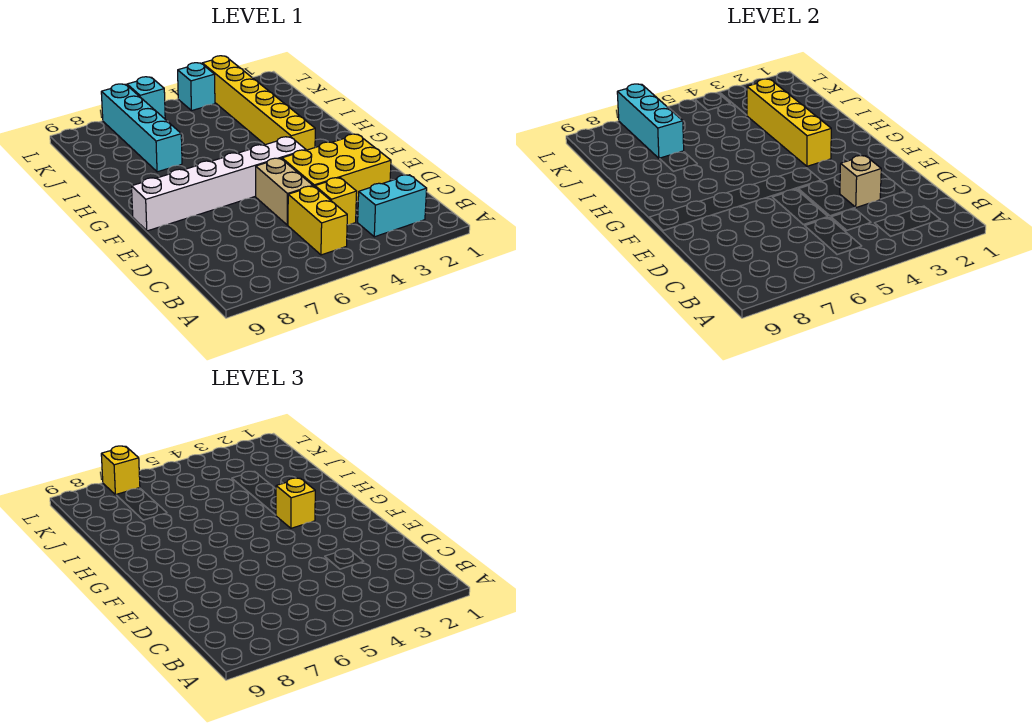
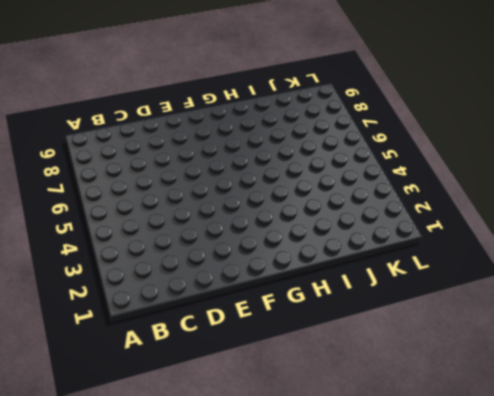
none -> cyan brick B2:B3 level 1
none -> yellow brick B5:C5 level 1
none -> yellow brick C4 level 1

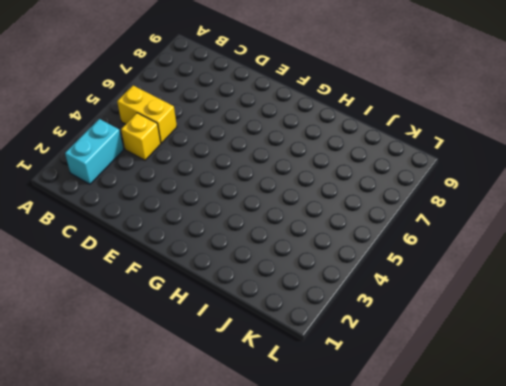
none -> yellow brick D2:E4 level 1
none -> tan brick D5:E5 level 1
none -> white brick F4:F9 level 1

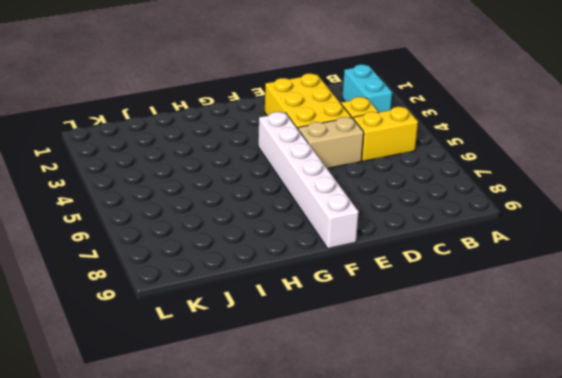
none -> yellow brick G3:L3 level 1
none -> cyan brick I7:L7 level 1
none -> cyan brick L4 level 1

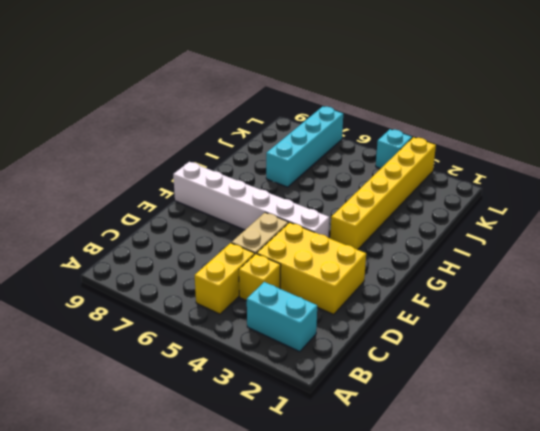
none -> cyan brick L6 level 1
none -> tan brick D3 level 2
none -> yellow brick G3:J3 level 2

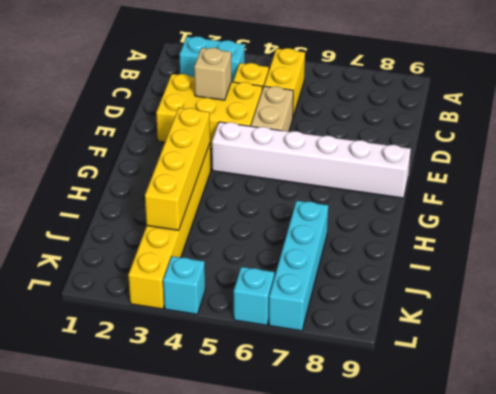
none -> cyan brick J7:L7 level 2
none -> yellow brick G3 level 3
none -> yellow brick L7 level 3

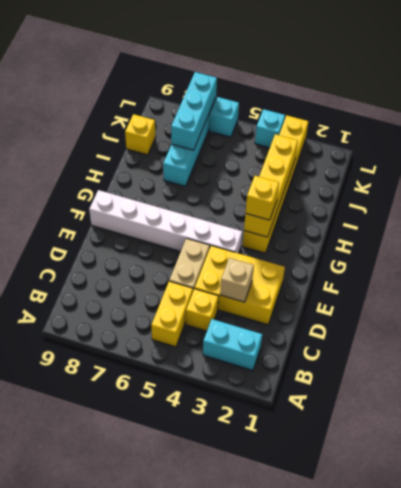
yellow brick J9 level 1 -> yellow brick L7 level 3

